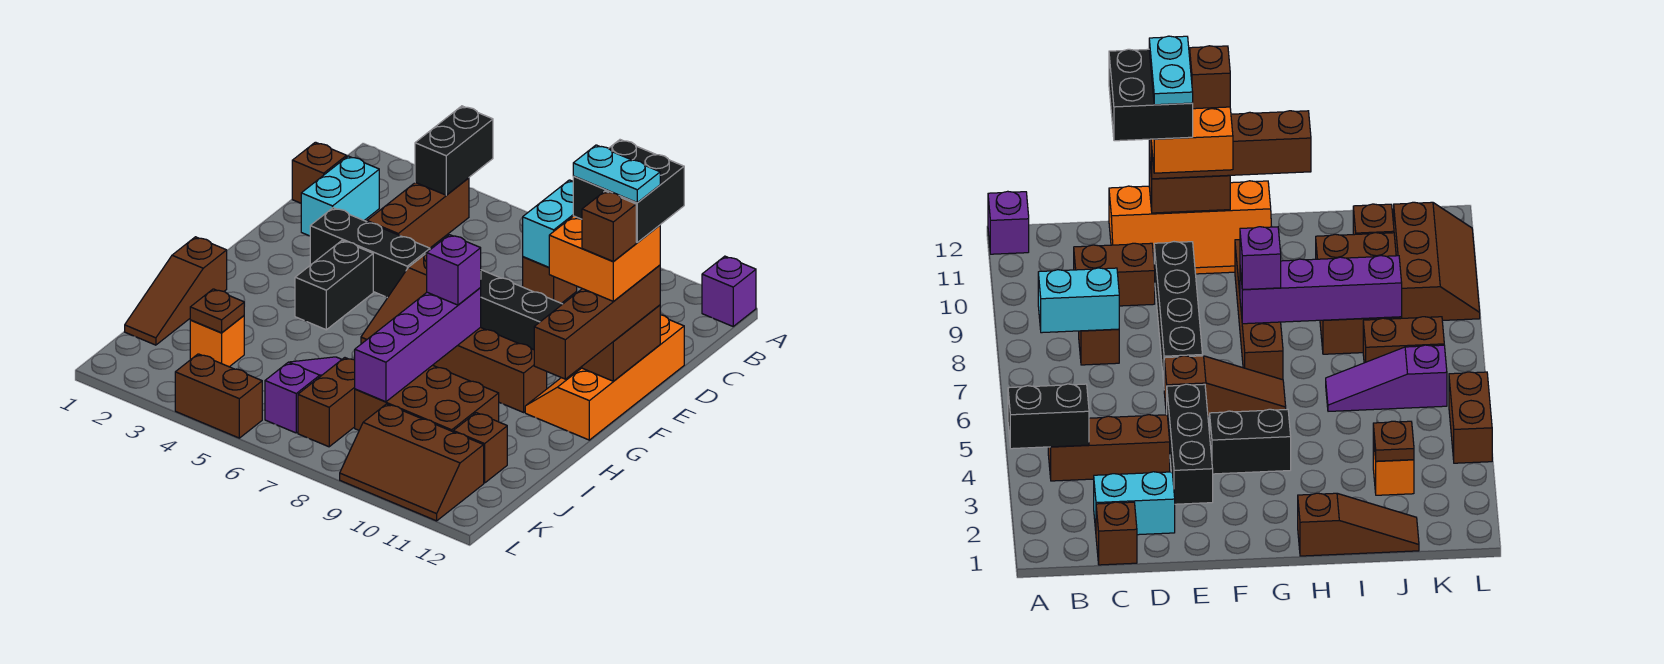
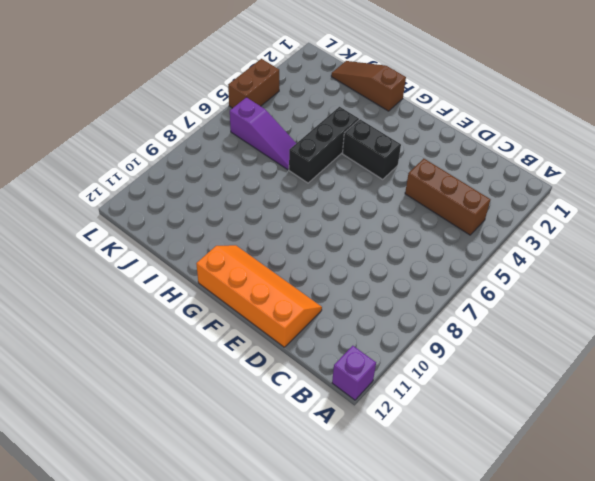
black brick H4:H6 level 1 -> black brick E3:E5 level 1
none -> brown brick C1 level 1
none -> cyan brick C2:D2 level 1
none -> brown brick C8 level 1
none -> brown brick C10:D10 level 1

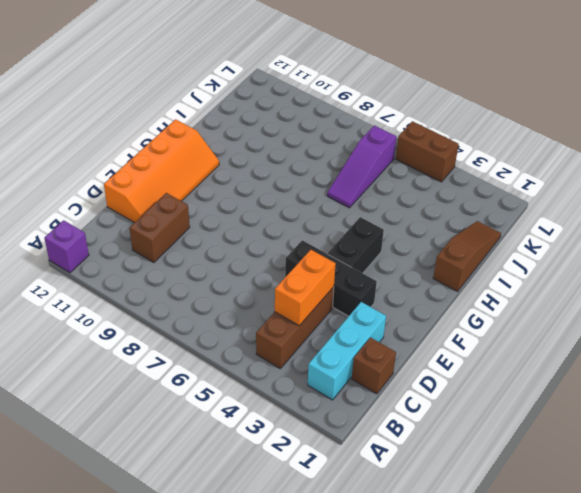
cyan brick B2:D2 level 1 -> cyan brick C2:D2 level 1
orange brick C4:D4 level 2 -> none
none -> brown brick C8 level 1
none -> brown slope E6:G6 level 1 top E
none -> black brick E7:E10 level 1
none -> brown brick G7:G10 level 1

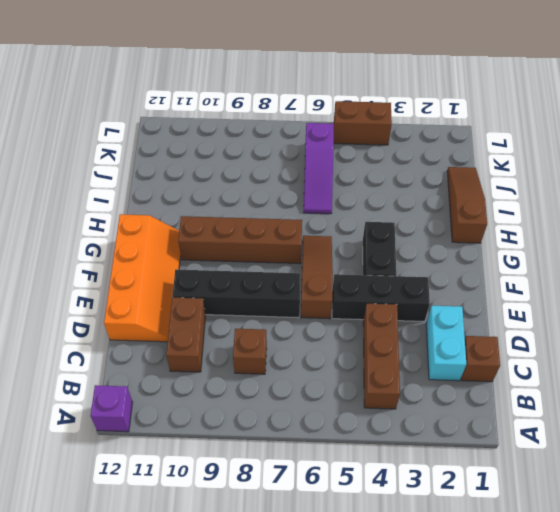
none -> brown brick I8:J10 level 1
none -> orange brick J3 level 1
none -> brown brick J7:K7 level 1
none -> brown brick J11 level 1

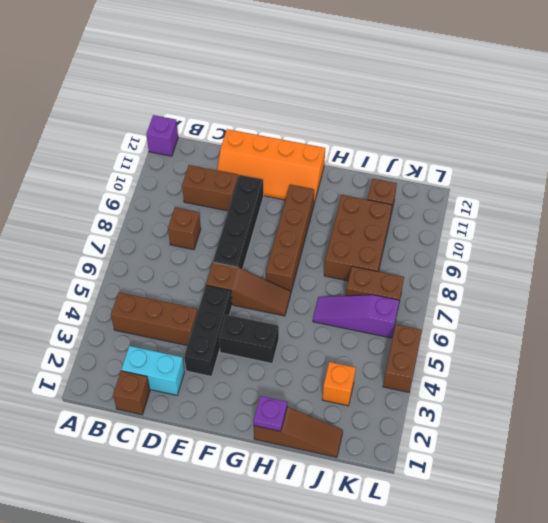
purple plate H1 level 2 -> none
none -> brown slope K9:L11 level 1 top K
none -> black brick A4:B4 level 2
none -> cyan brick B8:C8 level 2
none -> brown brick E12:F12 level 2

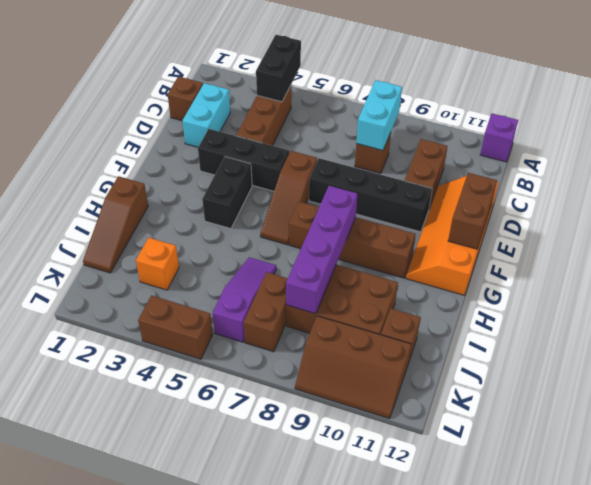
none -> brown plate J3 level 2
none -> brown brick E12:H12 level 3
none -> purple brick G8 level 3
none -> orange brick E11:F12 level 4

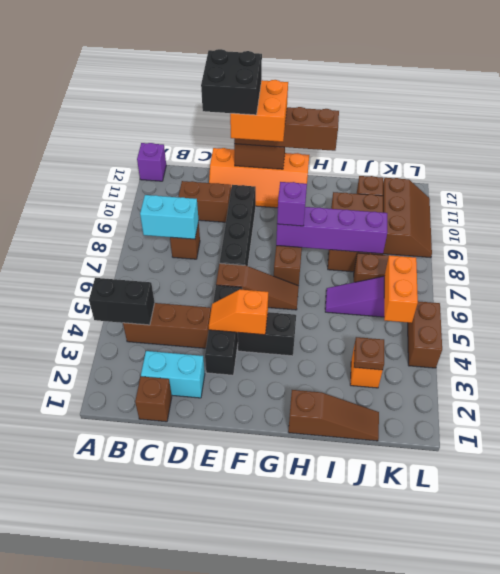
orange slope E4:F4 level 2 top F -> none
orange brick K5:K6 level 2 -> none
none -> brown brick F12 level 5
none -> cyan plate E11:E12 level 6

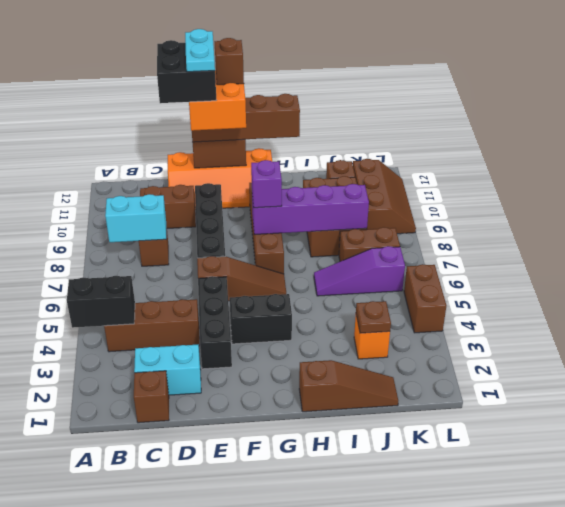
none -> purple brick A12 level 1

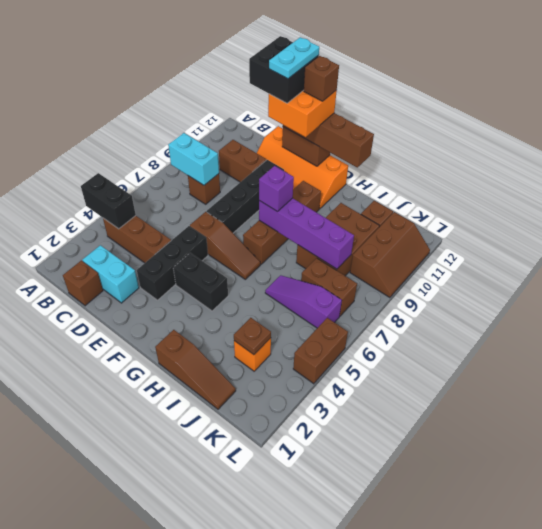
none -> purple brick A12 level 1

